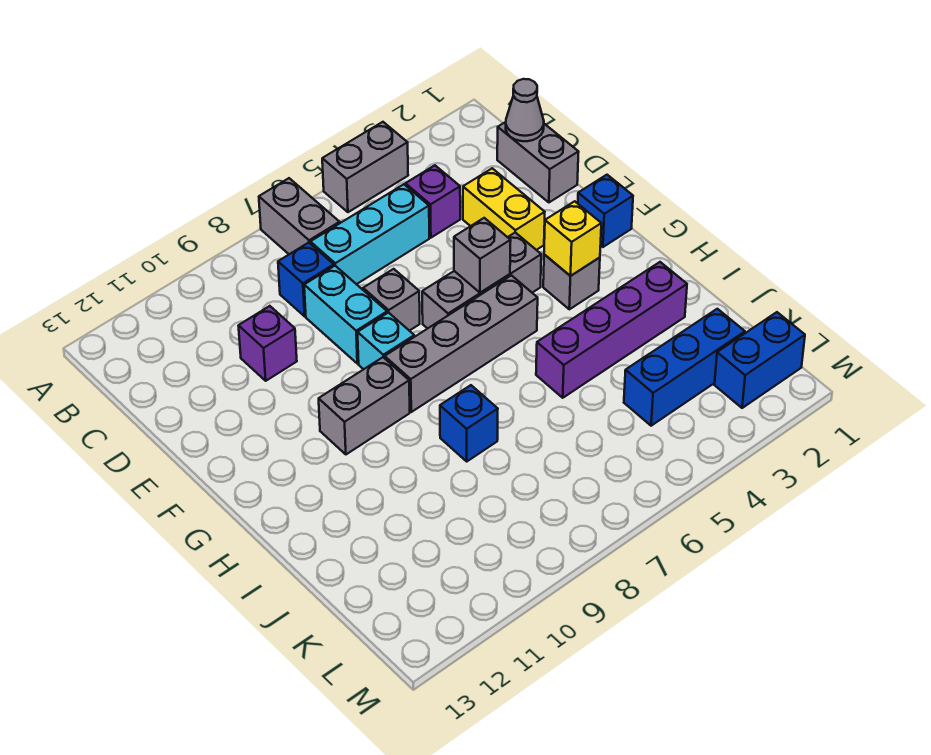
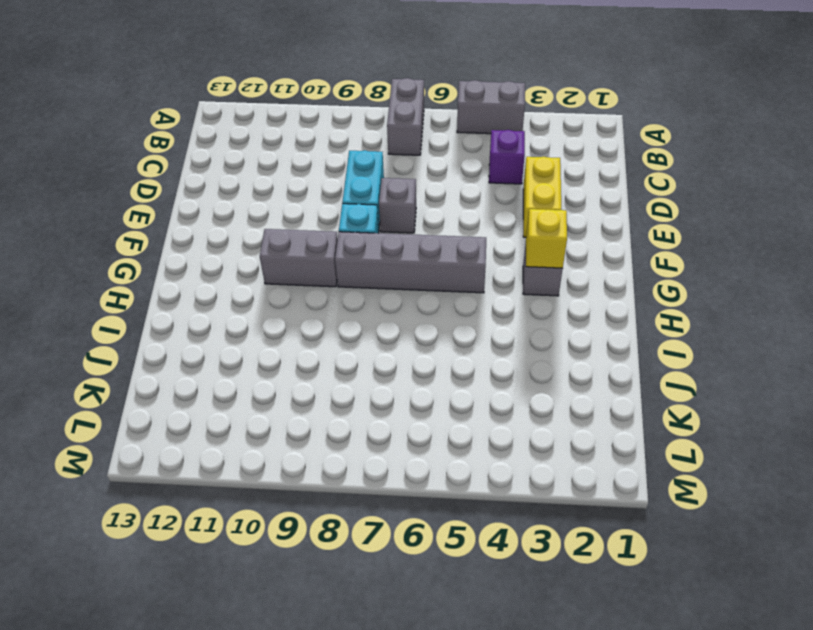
none -> grey brick C1:D1 level 1
none -> cyan brick C5:C7 level 1
none -> blue brick C8 level 1

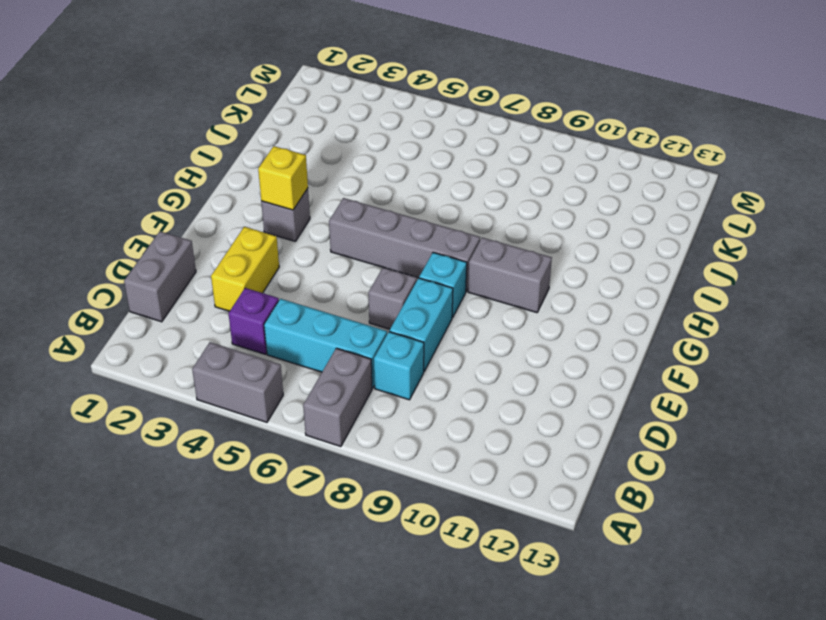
cyan brick C8 level 1 -> blue brick C8 level 1
none -> purple brick D10 level 1
none -> blue brick F1 level 1
none -> grey brick F4:F6 level 1

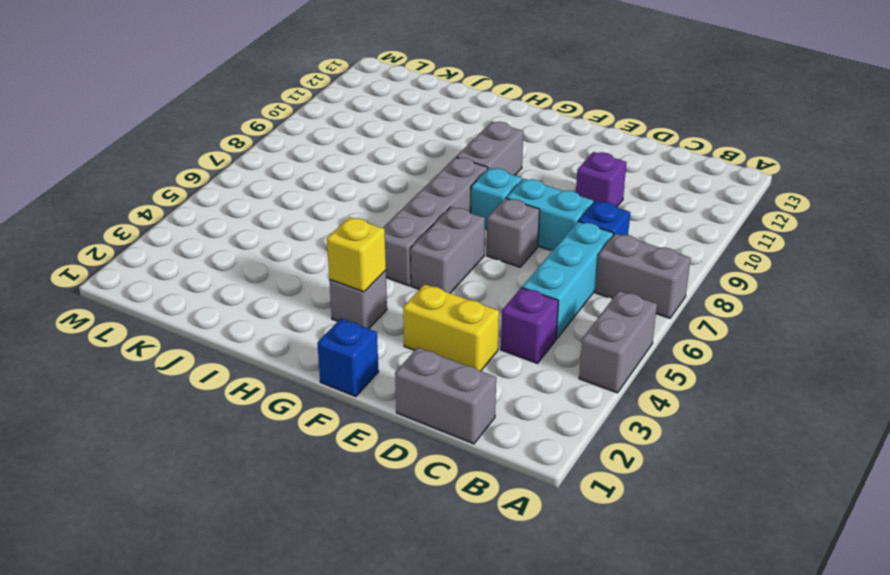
grey brick F5:F6 level 1 -> grey brick F4:F6 level 1
none -> purple brick I2:I5 level 1
none -> blue brick I8 level 1
none -> blue brick K2:K4 level 1

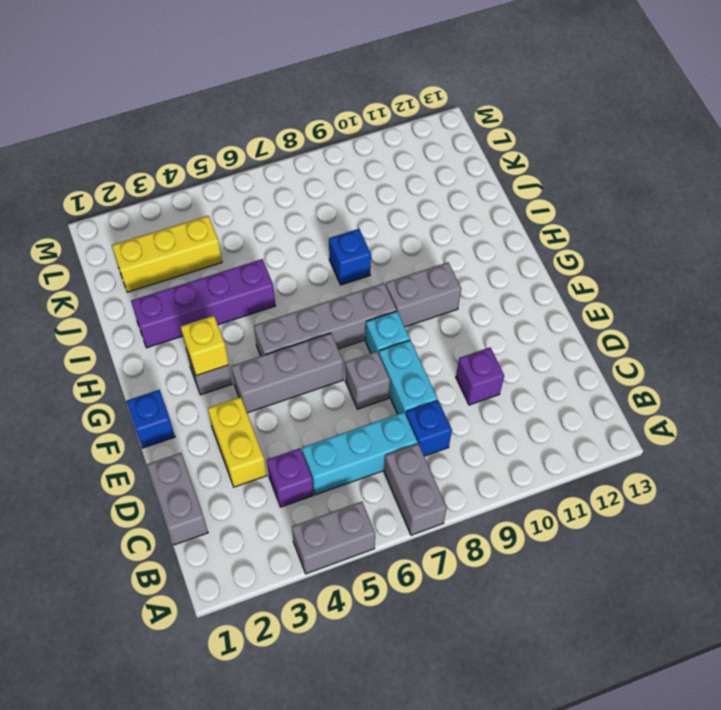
yellow brick K2:K4 level 1 -> blue brick K2:K4 level 1
none -> blue brick L1:L2 level 1
none -> grey cone C1 level 2
none -> grey brick F5 level 2

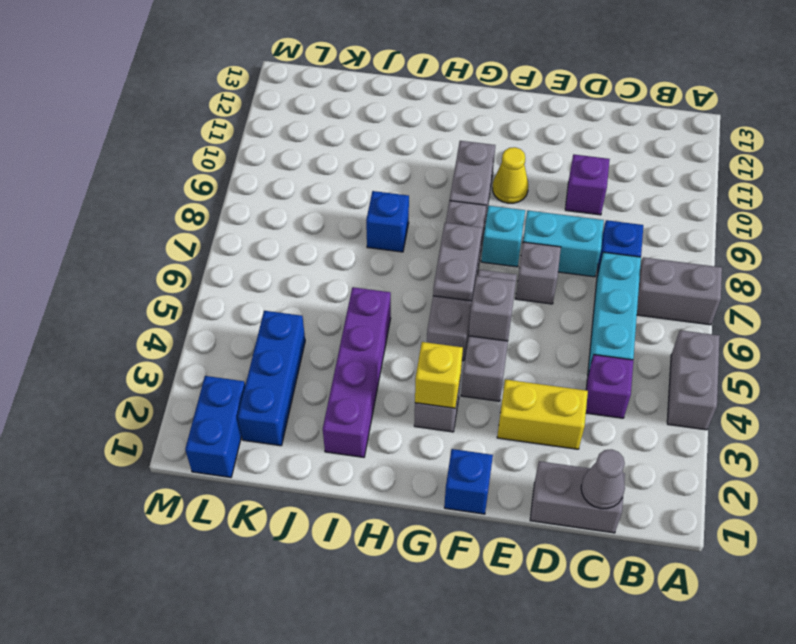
yellow cone F10 level 1 -> none
grey plate G6:G7 level 2 -> none

